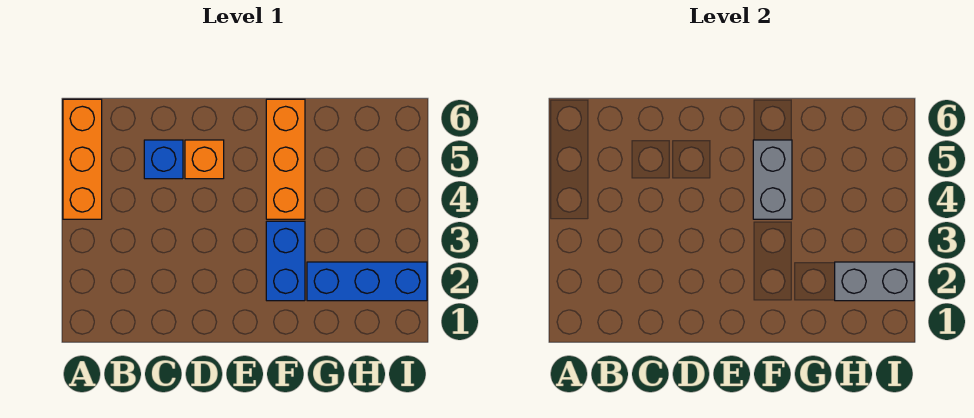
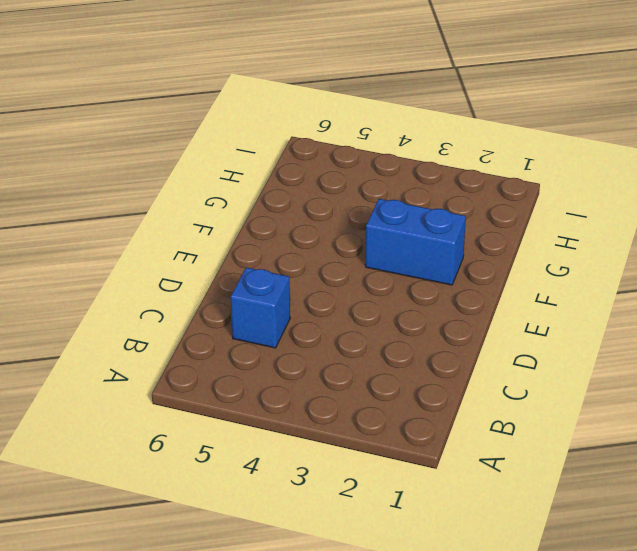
none -> orange brick A4:A6 level 1
none -> orange brick D5 level 1

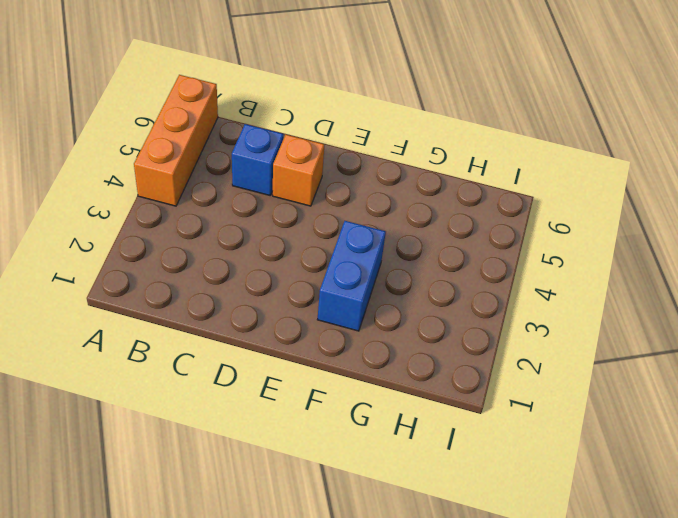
none -> orange brick F4:F6 level 1
none -> blue brick G2:I2 level 1

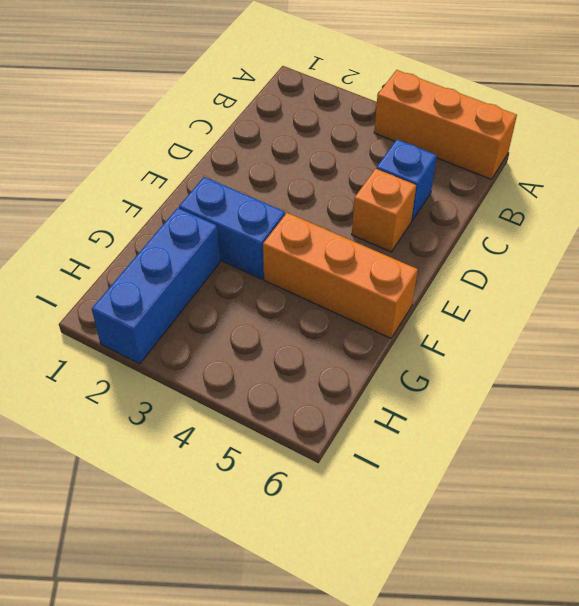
none -> grey brick F4:F5 level 2
none -> grey brick H2:I2 level 2

